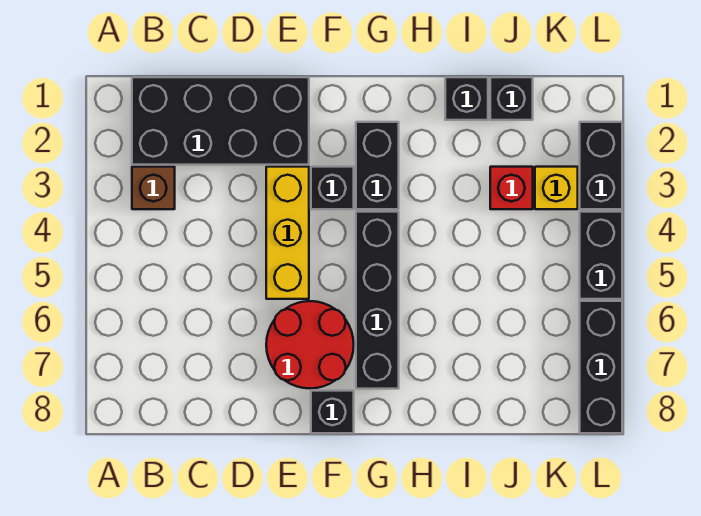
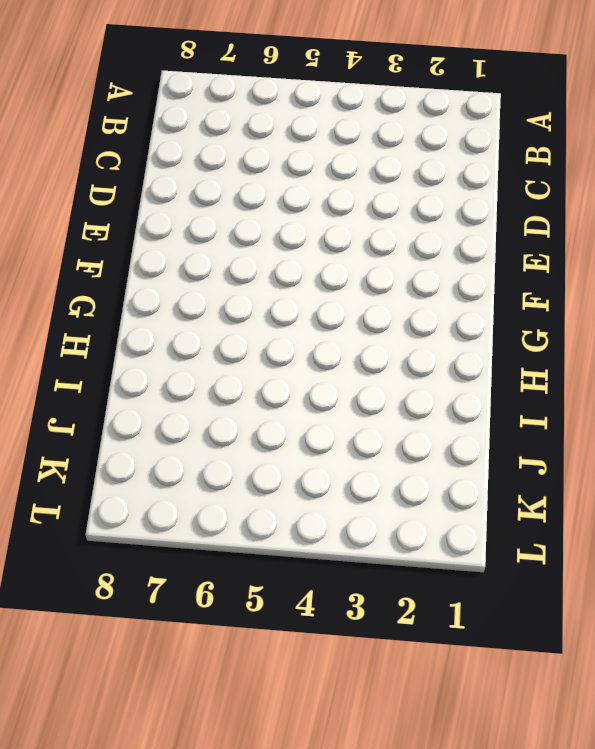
none -> black brick B1:E2 level 1
none -> brown brick B3 level 1
none -> yellow brick E3:E5 level 1

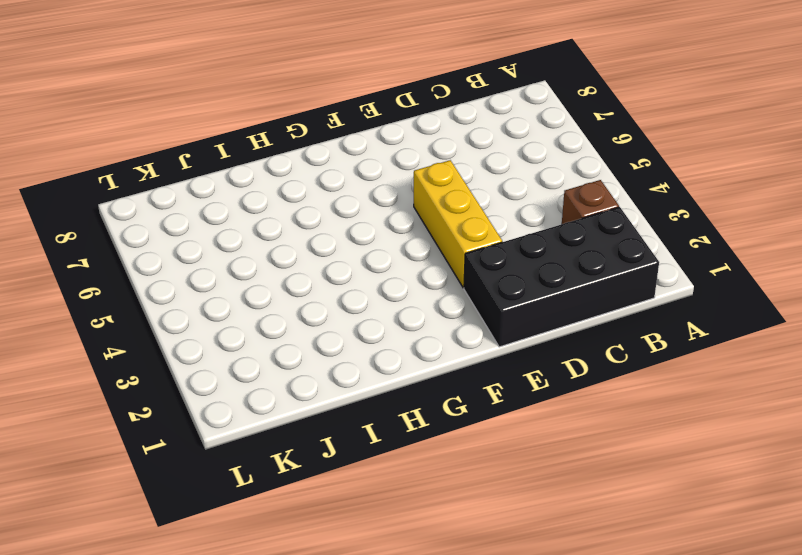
none -> red round brick E6:F7 level 1
none -> black brick F3 level 1
none -> black brick F8 level 1

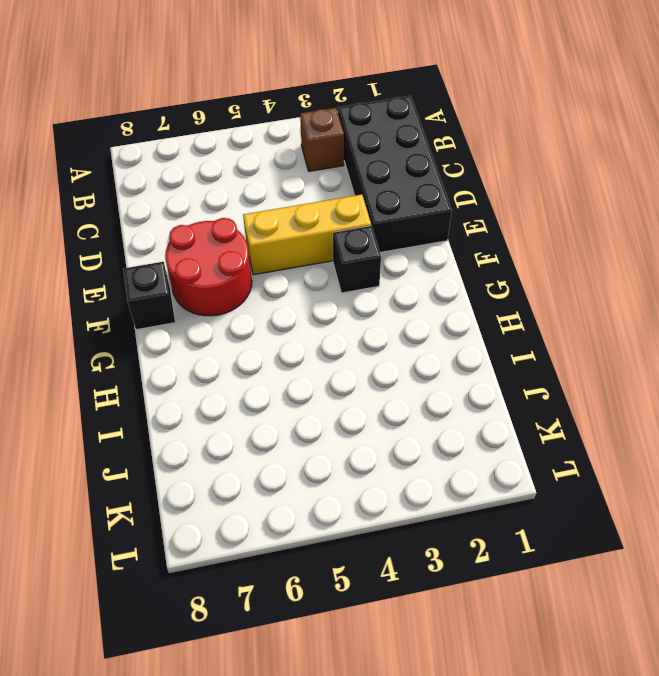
none -> black brick G2:G3 level 1
none -> black brick G4:G7 level 1
none -> black brick I1 level 1

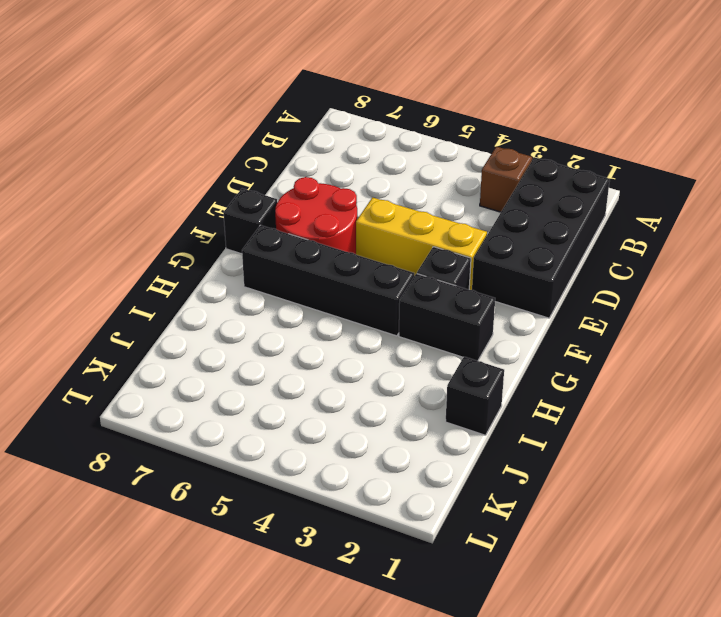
none -> black brick J1 level 1
none -> red brick J3 level 1
none -> yellow brick K3 level 1

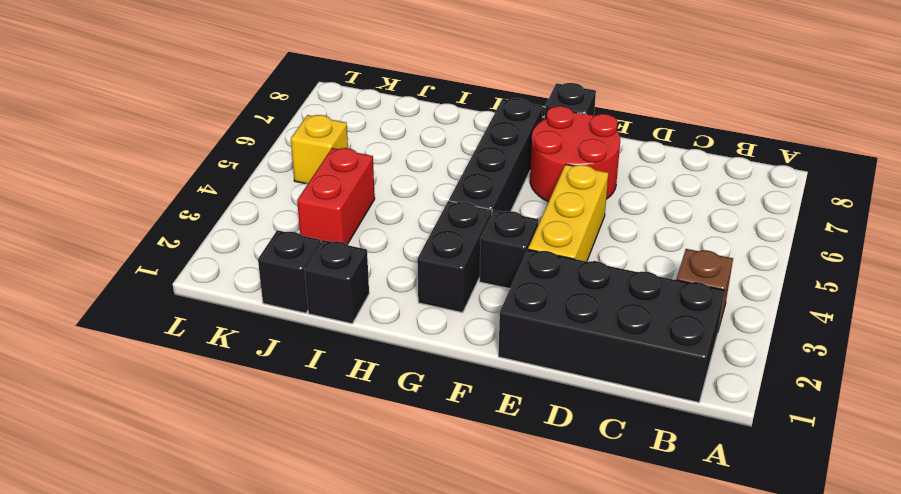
red brick J3:J4 level 1 -> red brick J3 level 1
yellow brick K5 level 1 -> yellow brick K3 level 1
none -> black brick L2:L3 level 1
none -> black brick L4:L5 level 1
none -> black brick L6:L8 level 1

